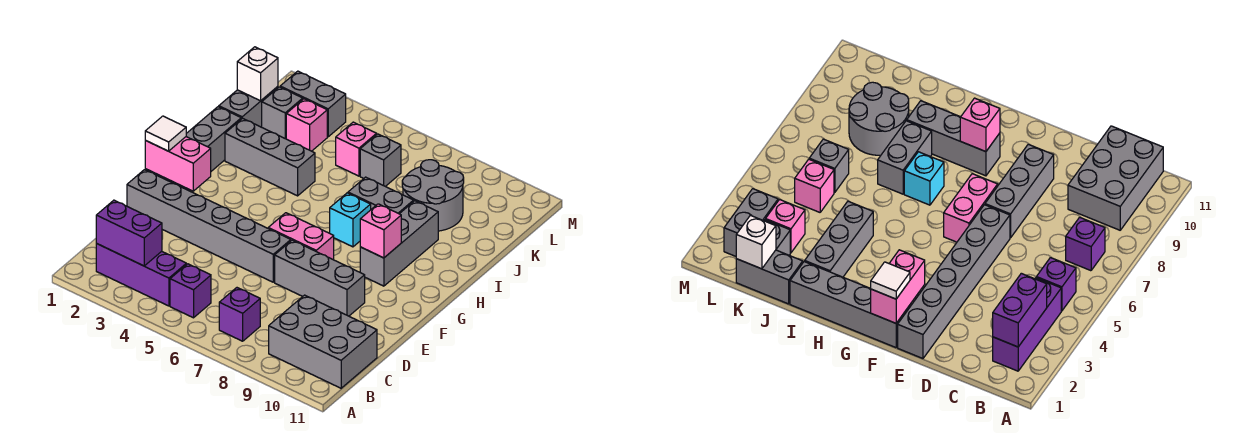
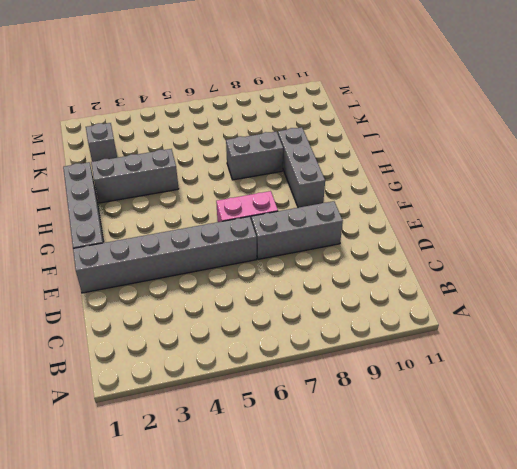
none -> purple brick B2:B4 level 1
none -> purple brick B5 level 1
none -> purple brick B7 level 1

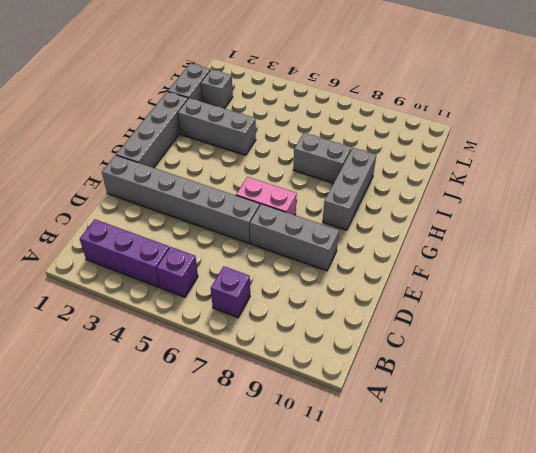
none -> grey brick B9:C11 level 1
none -> cyan brick H7 level 1
none -> grey round brick J8:K9 level 1

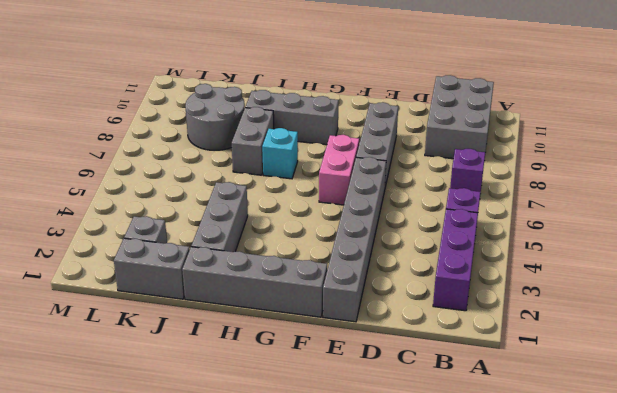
none -> pink brick K3 level 1
none -> pink brick K5 level 1
none -> grey brick K6 level 1

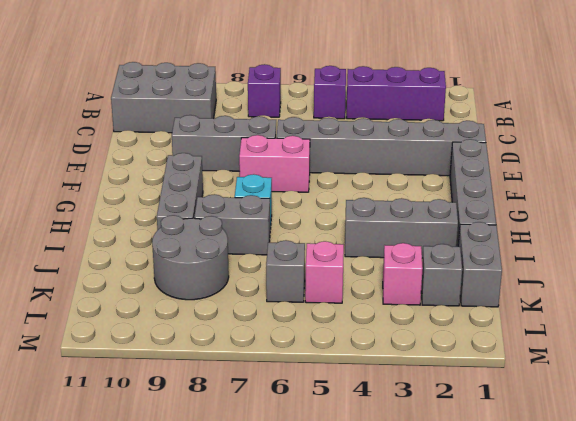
none -> grey brick L2:L3 level 1
none -> purple brick B2:B3 level 2
none -> pink brick F1:F2 level 2

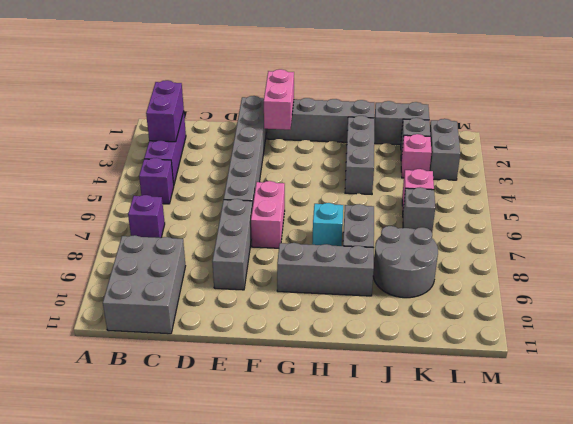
none -> pink brick G9 level 2
none -> white brick K1 level 2
none -> white tile F1 level 3

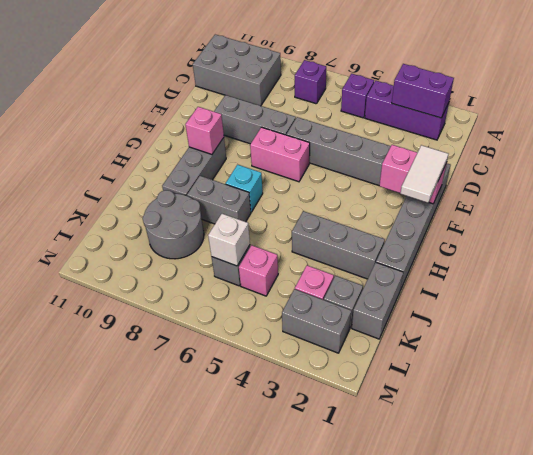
white tile F1:G1 level 3 -> white tile F1 level 3
white brick K6 level 2 -> white brick K1 level 2

